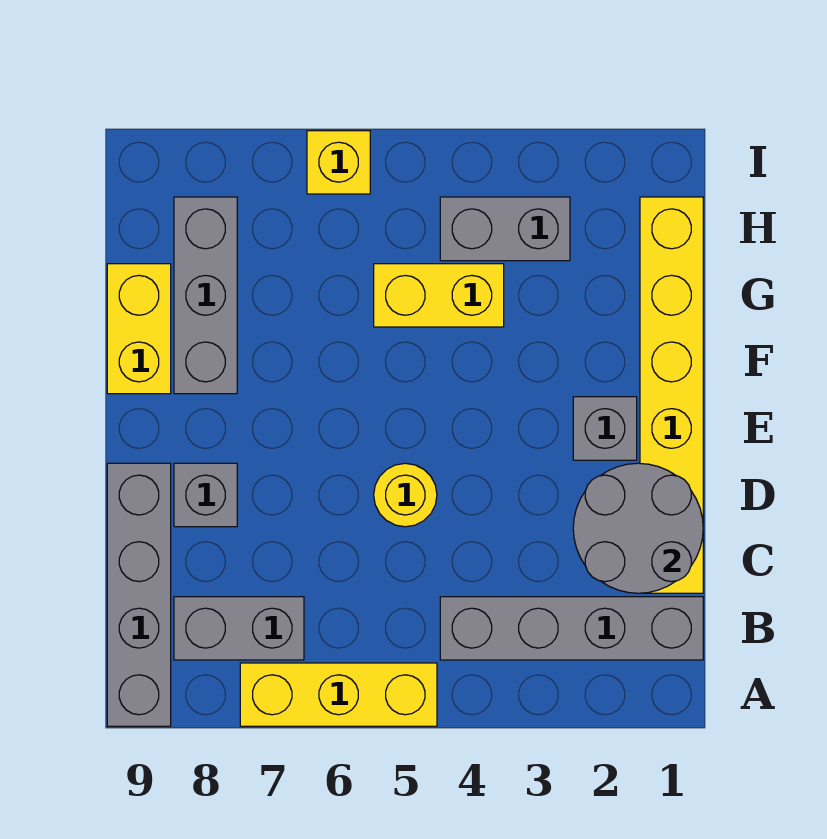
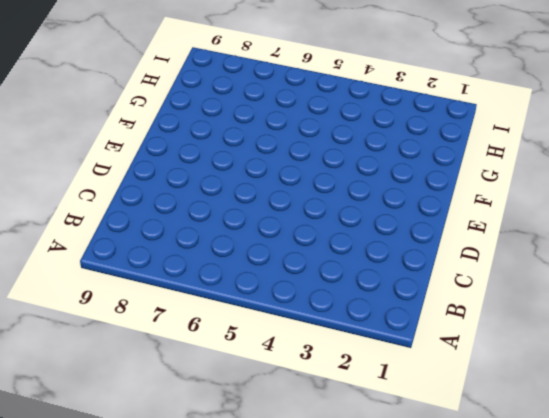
none -> yellow brick A5:A7 level 1
none -> grey brick A9:D9 level 1
none -> grey brick B1:B4 level 1

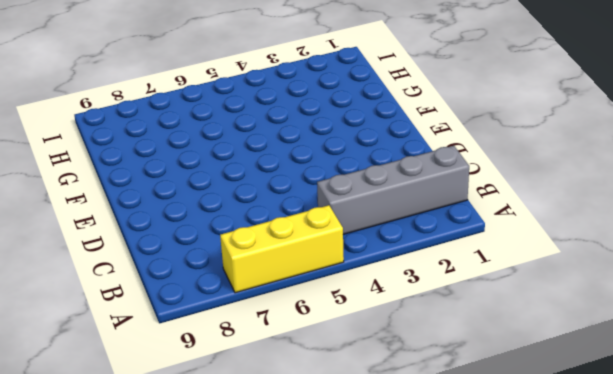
none -> grey brick A9:D9 level 1
none -> grey brick B7:B8 level 1
none -> yellow brick C1:H1 level 1

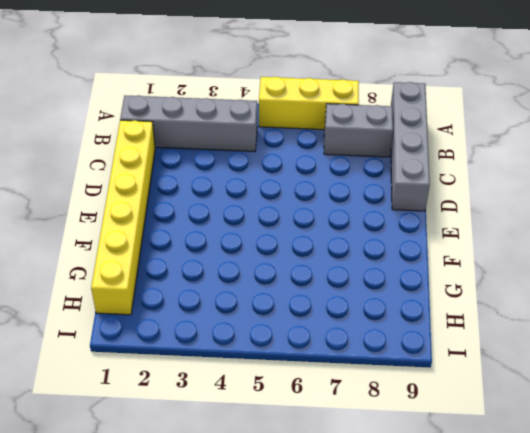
none -> yellow round brick D5 level 1
none -> grey brick D8 level 1
none -> grey brick E2 level 1

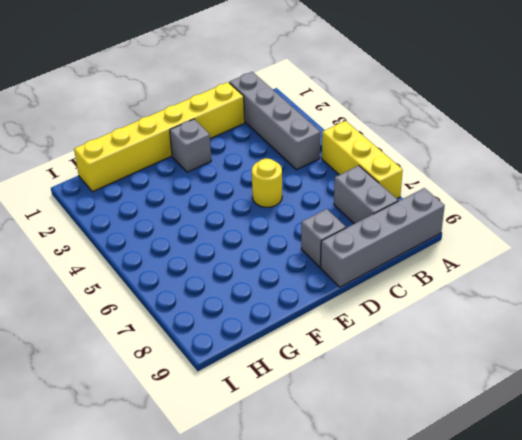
none -> grey brick F8:H8 level 1
none -> yellow brick F9:G9 level 1
none -> yellow brick G4:G5 level 1

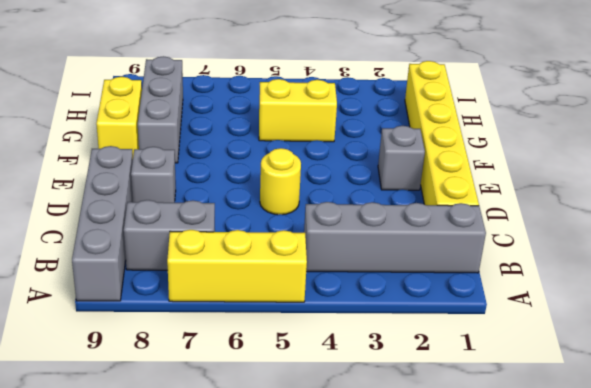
none -> grey brick H3:H4 level 1
none -> yellow brick I6 level 1
none -> grey round brick C1:D2 level 2

